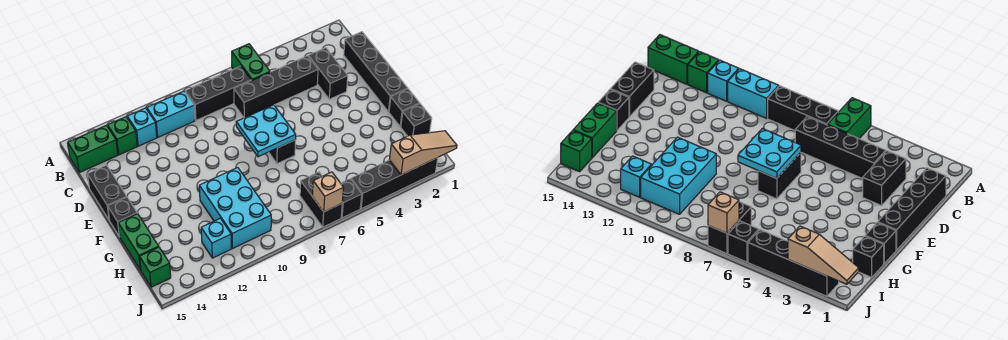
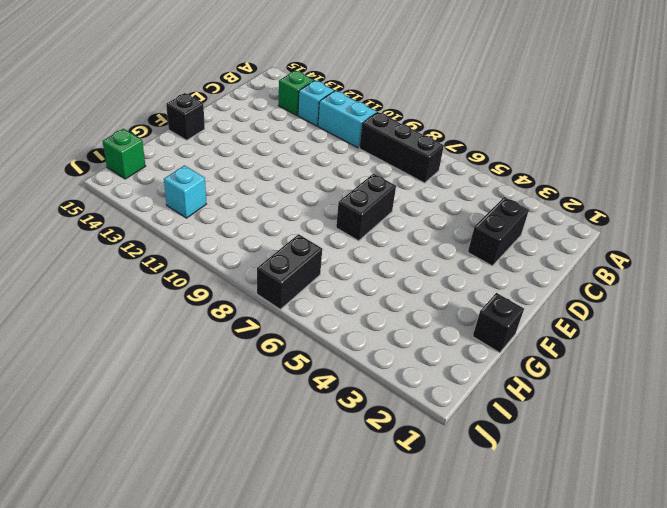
none -> green brick A6:B6 level 1
none -> green brick B14:B15 level 1
none -> black brick C1:F1 level 1

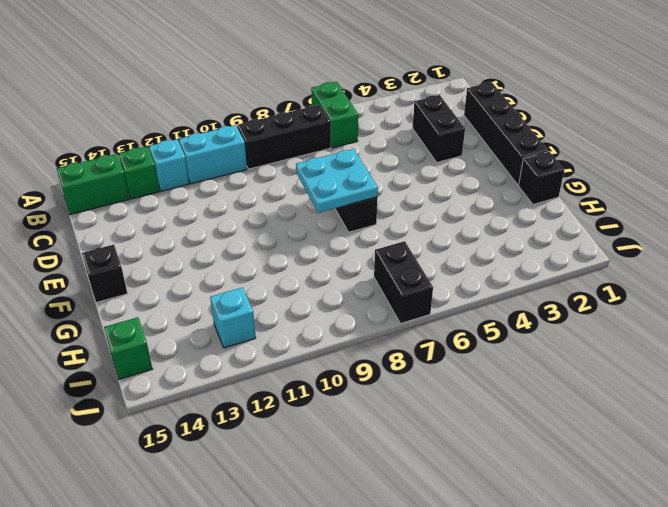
none -> black brick C4:C7 level 1
none -> black brick D15:E15 level 1
none -> cyan brick G10:I11 level 1

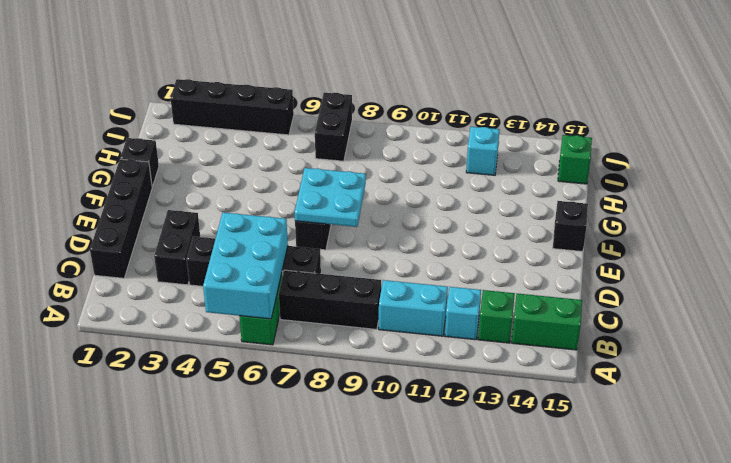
cyan brick A5:C6 level 2 -> cyan brick G10:I11 level 1
none -> black brick D15:E15 level 1
none -> green brick G15:H15 level 1
none -> black brick H1 level 1

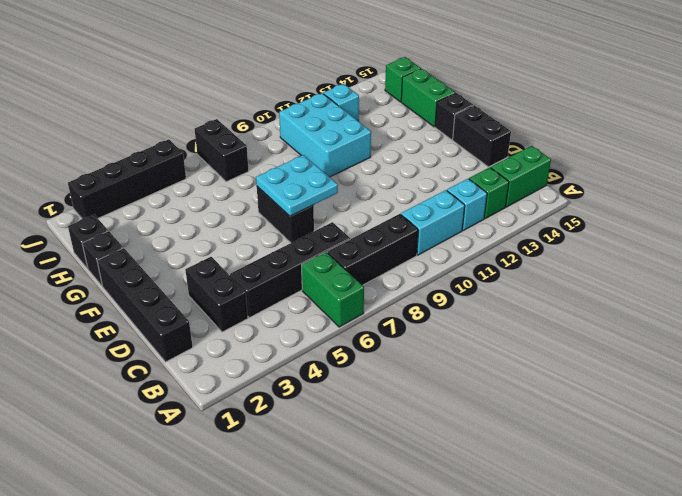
none -> black brick J6 level 1
none -> tan slope J1:J3 level 2 top 3
none -> tan brick J7 level 2

